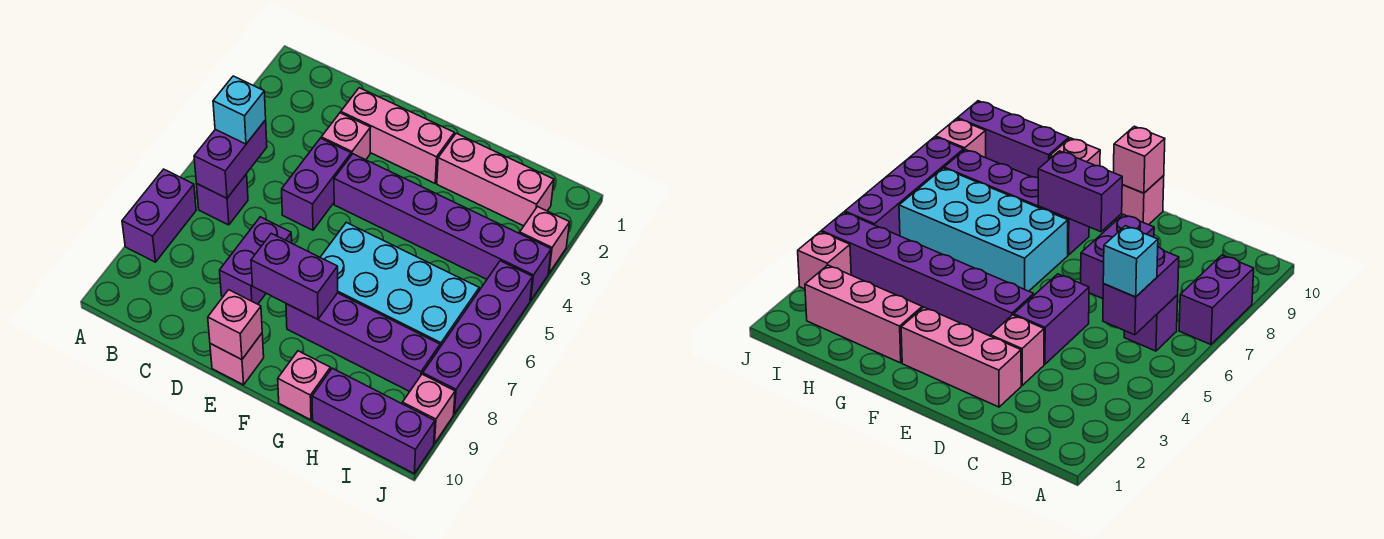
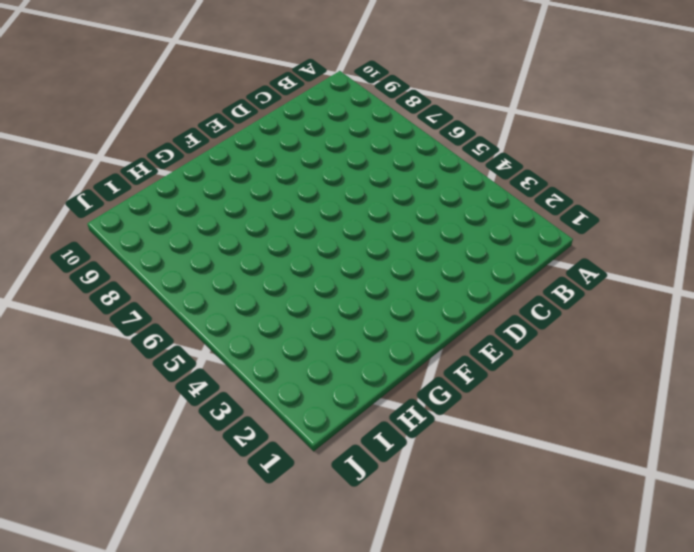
none -> purple brick A7:A8 level 1
none -> purple brick B6 level 1
none -> pink brick D2:F2 level 1

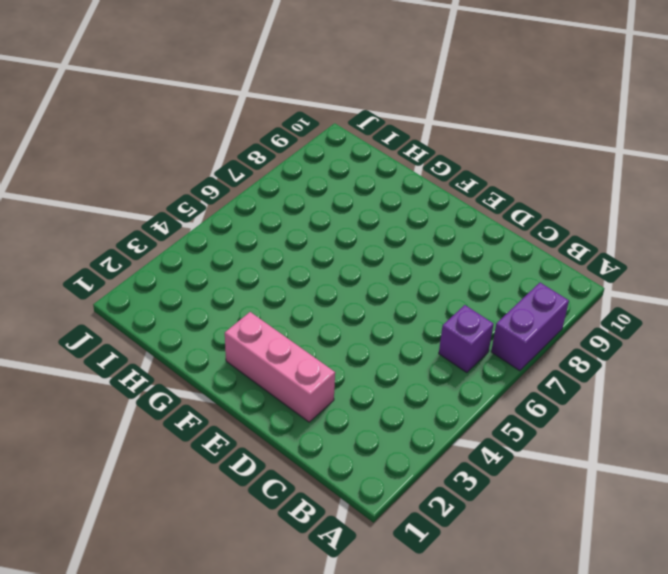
none -> pink brick D3 level 1
none -> purple brick D4:D5 level 1
none -> purple brick D7:D8 level 1

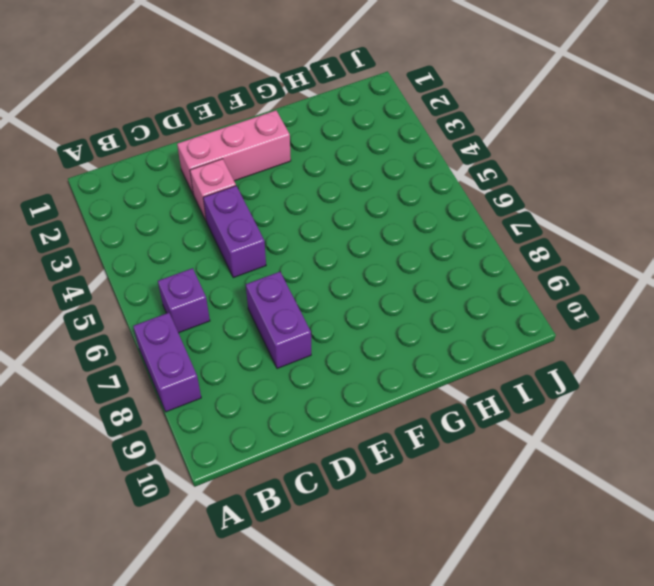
none -> purple brick E4:J4 level 1
none -> pink brick E10 level 1
none -> cyan brick F6:I7 level 1

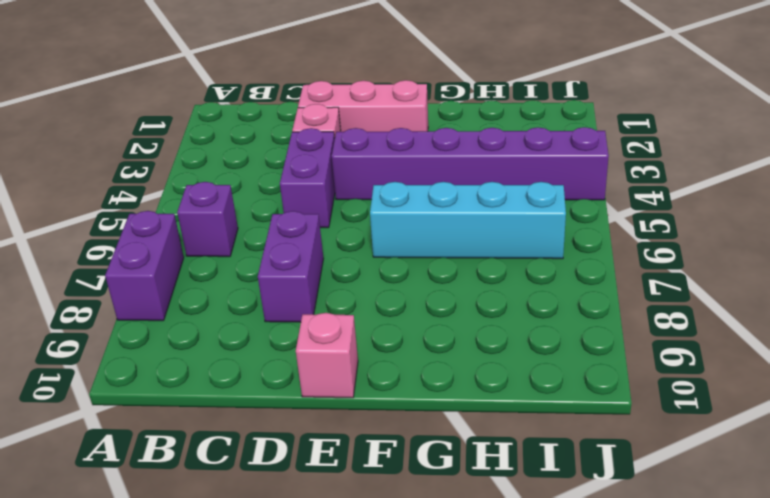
cyan brick F6:I6 level 1 -> cyan brick F6:I7 level 1
none -> purple brick F8:I8 level 1
none -> pink brick G2:I2 level 1
none -> pink brick G10 level 1

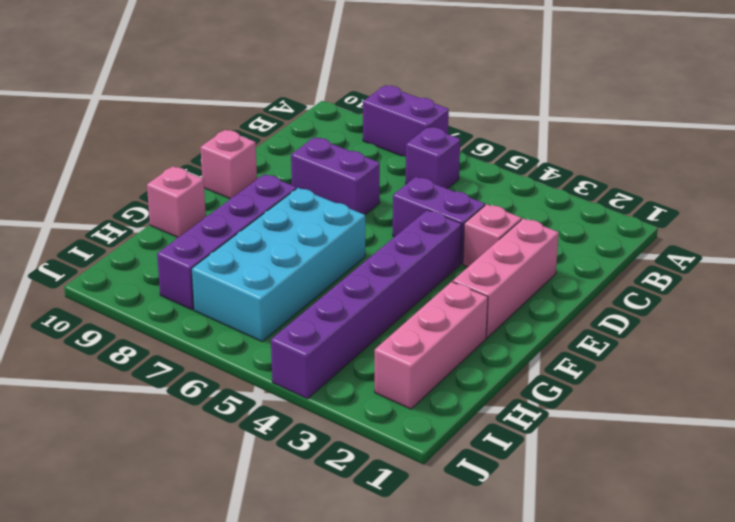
none -> purple brick H10:J10 level 1
none -> pink brick J3 level 1
none -> purple brick J5:J8 level 1

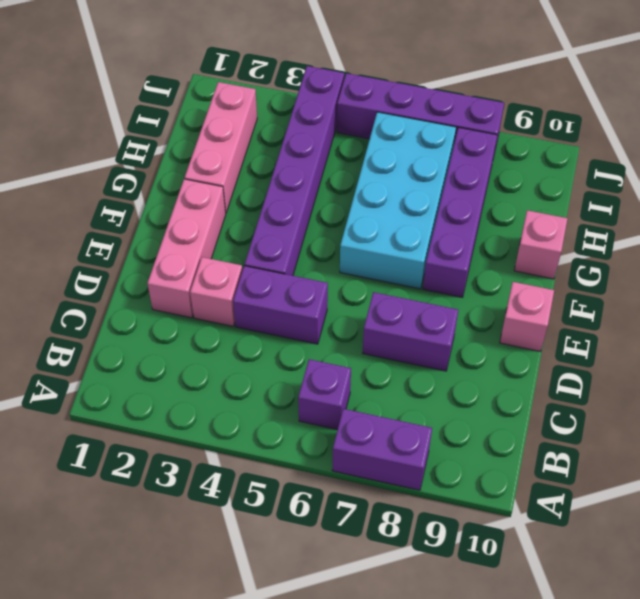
none -> purple brick H10:J10 level 1
none -> pink brick J3 level 1
none -> pink brick J9 level 1

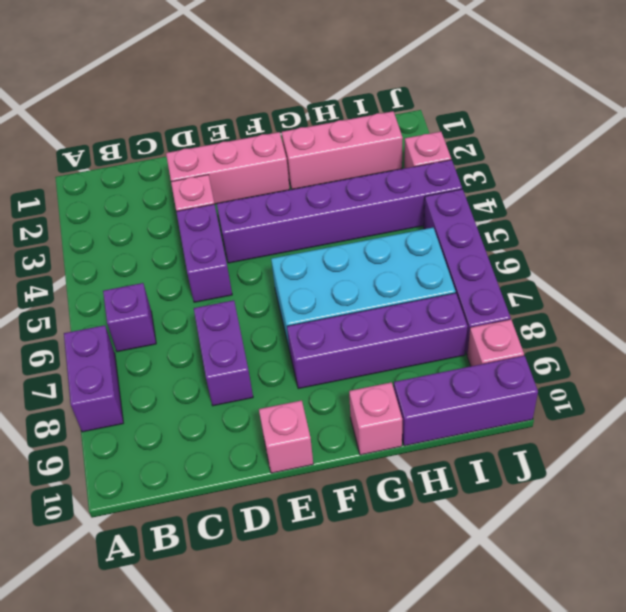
none -> purple brick B5:B6 level 2
none -> purple brick E8:F8 level 2
none -> pink brick E10 level 2

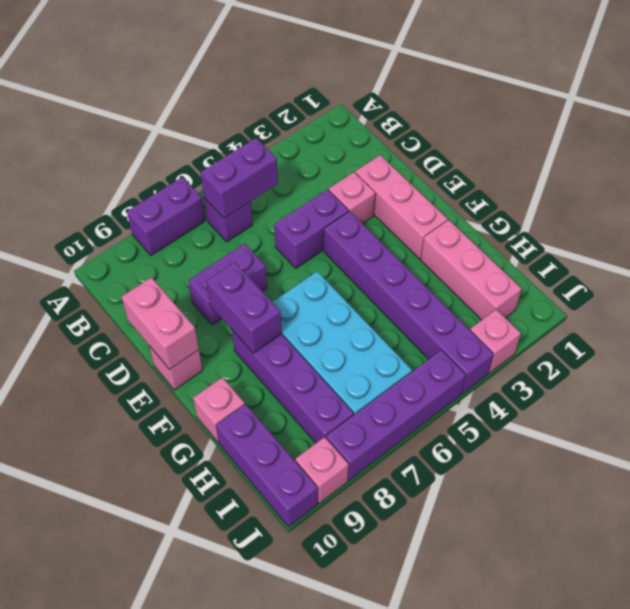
pink brick D10:E10 level 2 -> pink brick E10 level 2
none -> cyan brick B5 level 3

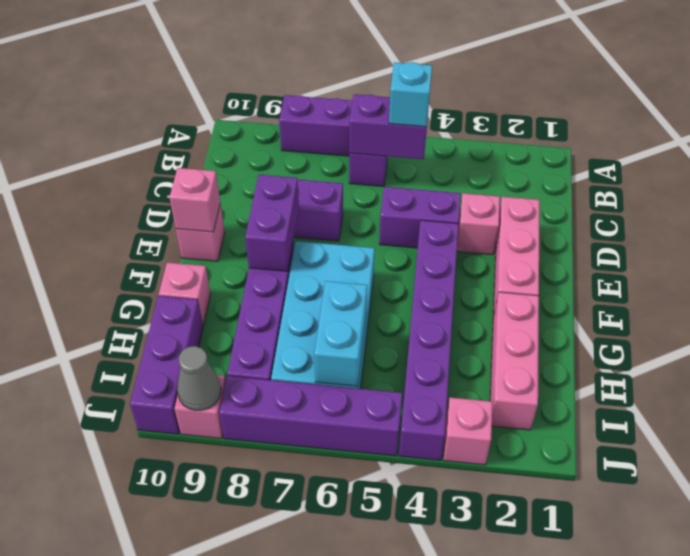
cyan brick H6:I6 level 2 -> none
grey cone J9 level 2 -> none

